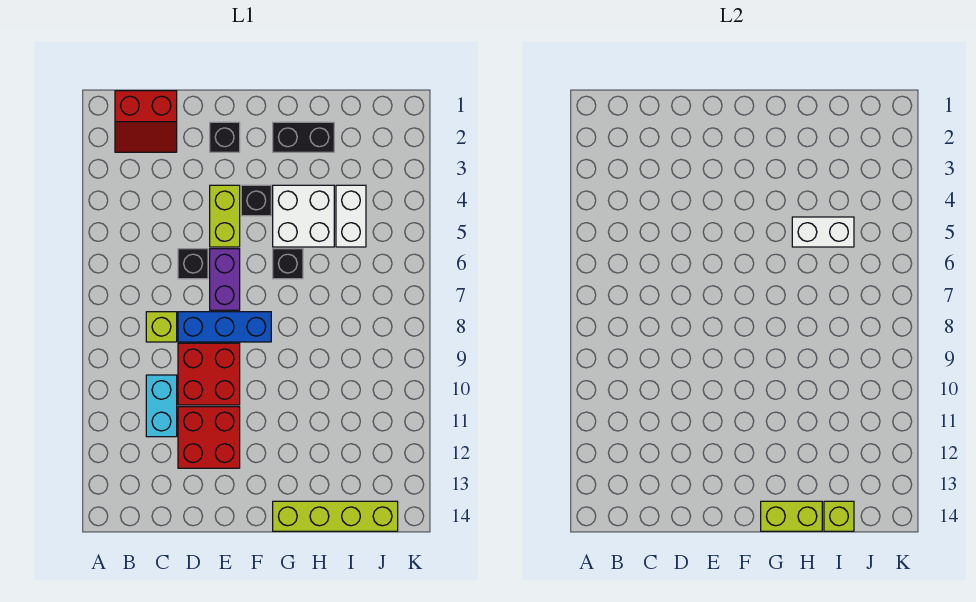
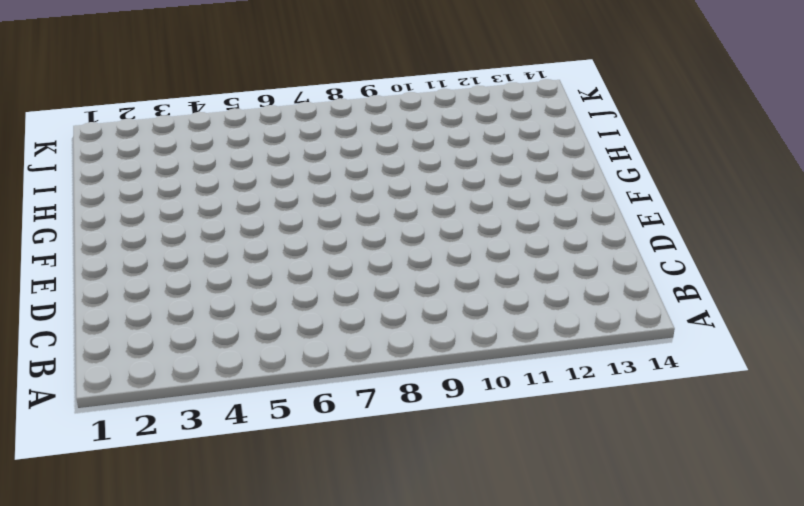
none -> red slope B1:C2 level 1 top 1
none -> lime brick C8 level 1
none -> cyan brick C10:C11 level 1

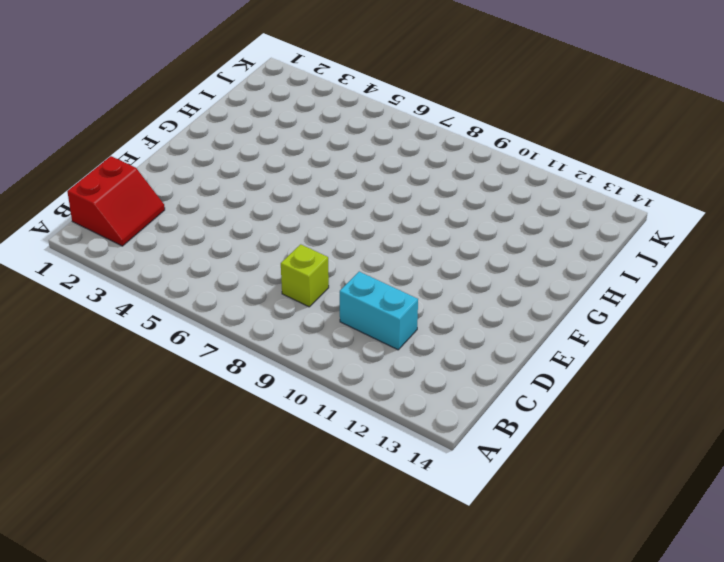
none -> black brick D6 level 1
none -> blue brick D8:F8 level 1
none -> red brick D9:E10 level 1

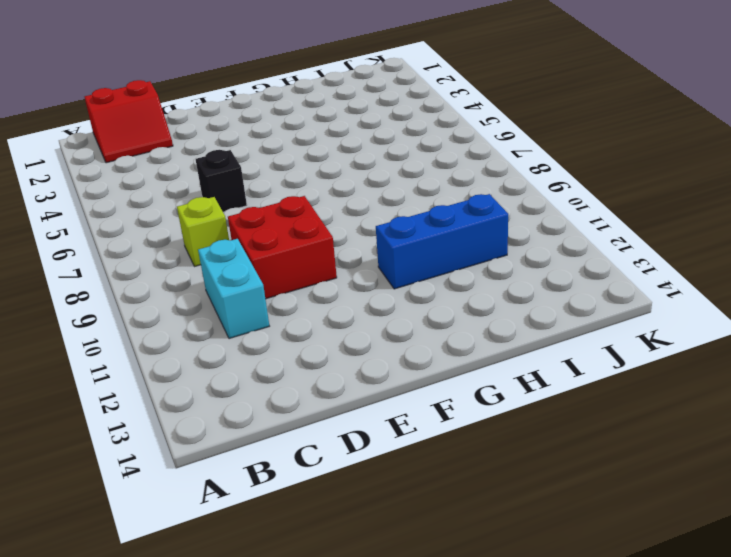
blue brick G11:I11 level 1 -> blue brick D8:F8 level 1
none -> red brick D11:E12 level 1
none -> black brick E2 level 1
none -> lime brick E4:E5 level 1

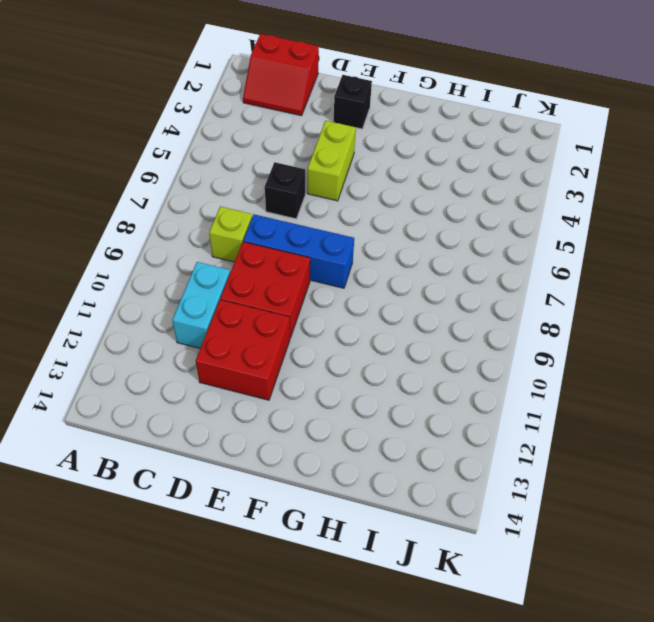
none -> purple brick E6:E7 level 1
none -> black brick F4 level 1
none -> black brick G2:H2 level 1

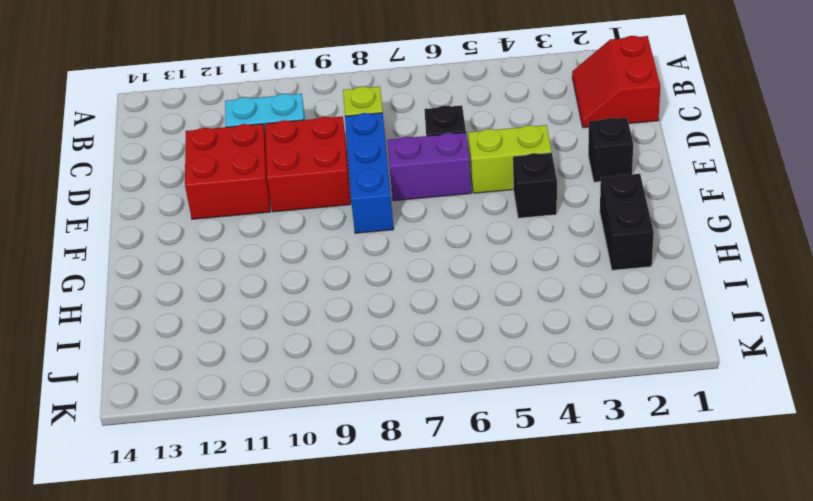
none -> white brick G4:H5 level 1
none -> black brick G6 level 1
none -> lime brick G14:J14 level 1

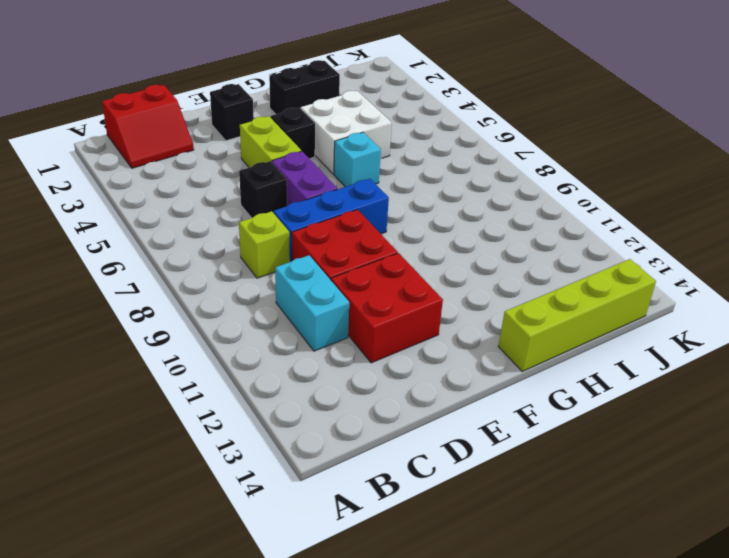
cyan brick G6 level 1 -> black brick G6 level 1
none -> white brick I4:I5 level 1
none -> lime brick G14:H14 level 2
none -> white brick H5:I5 level 2

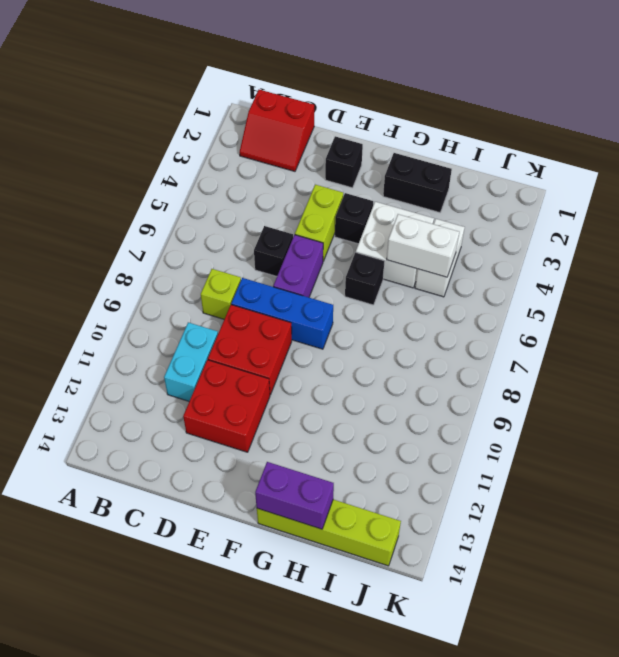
purple brick G14:H14 level 2 -> lime brick G14:H14 level 2
none -> lime brick I14 level 2

